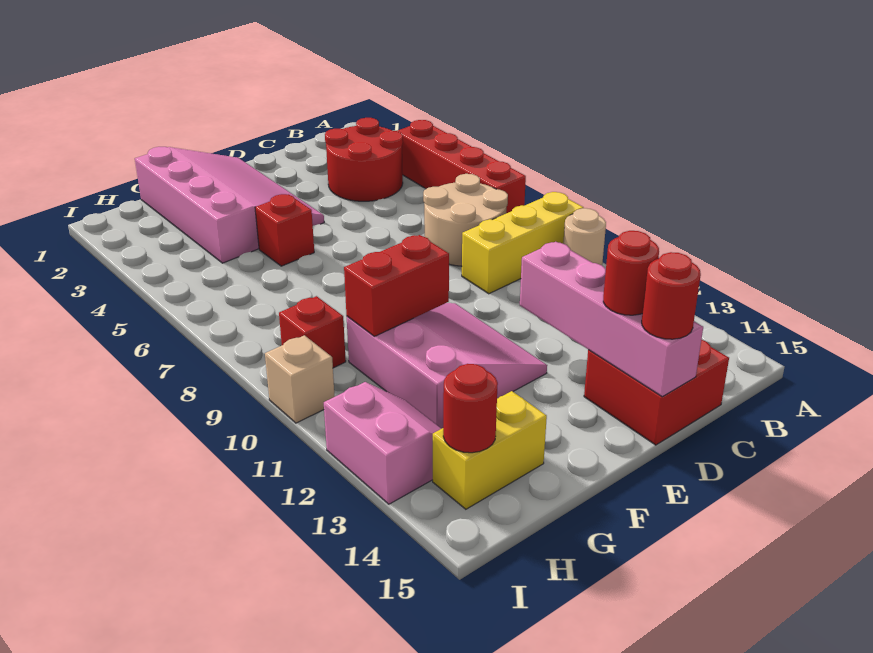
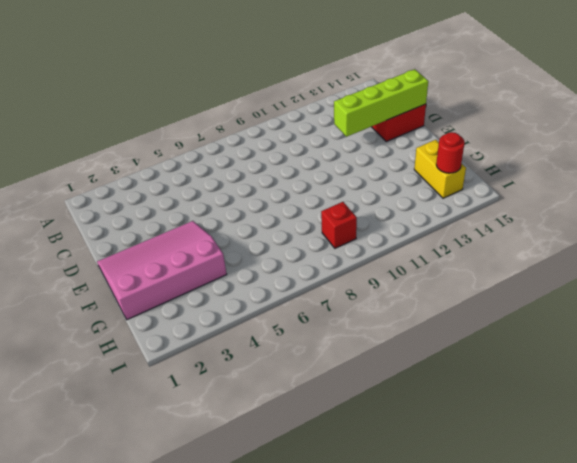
lime brick D12:D15 level 2 -> pink brick D12:D15 level 2
none -> red brick A4:A7 level 1
none -> yellow brick A9:C9 level 1
none -> tan round brick A10 level 1

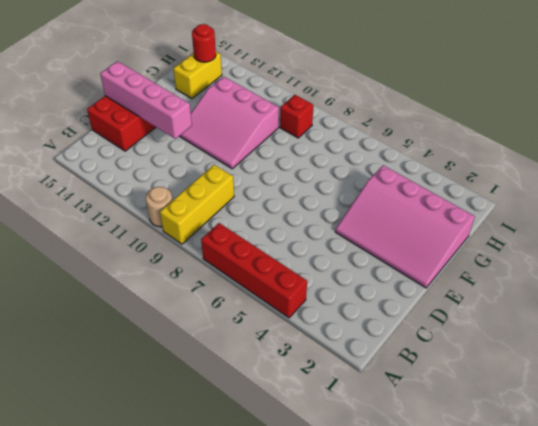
none -> red round brick B3:C4 level 1
none -> tan round brick B7:C8 level 1
none -> red brick F5 level 1

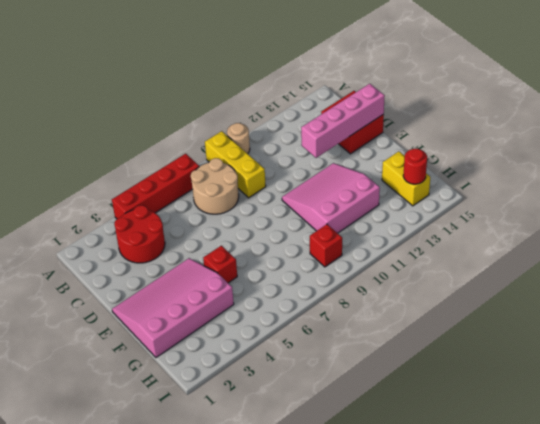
none -> pink slope H12:I13 level 1 top I
none -> tan brick I10 level 1
none -> red brick F10:G10 level 2

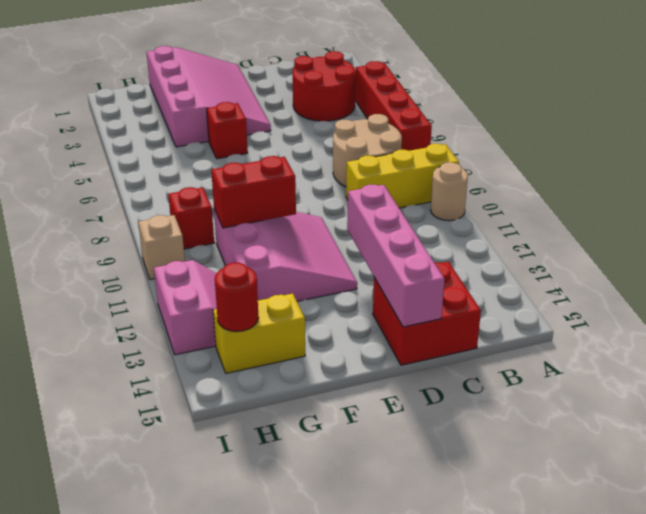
none -> red round brick D14 level 3
none -> red round brick D15 level 3

